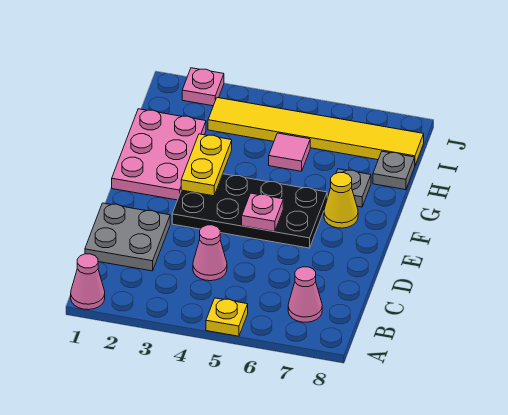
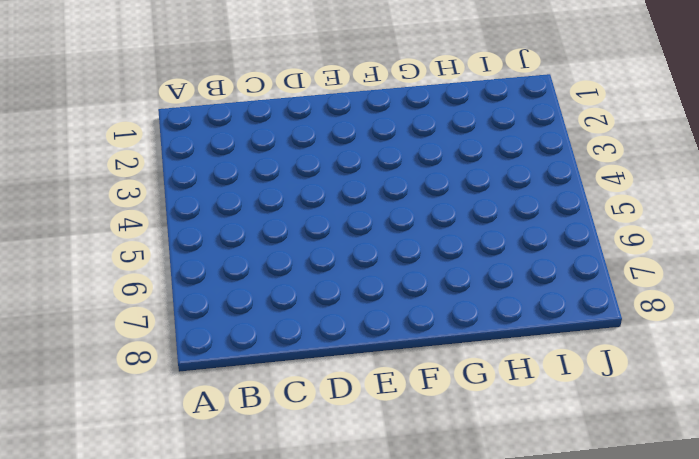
none -> pink cone A1 level 1
none -> yellow plate A5 level 1
none -> pink cone B7 level 1

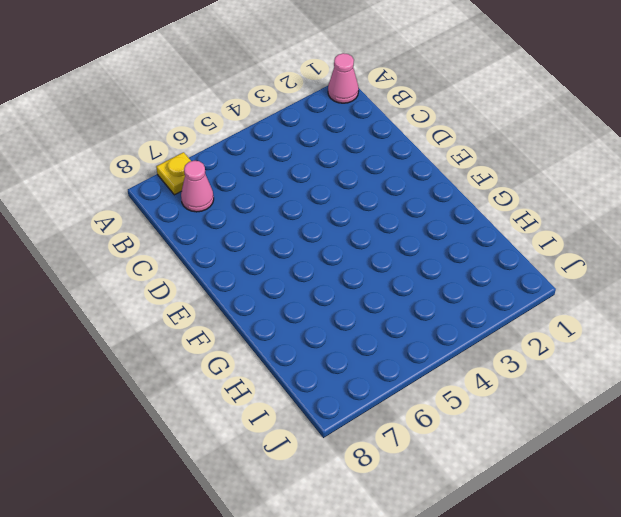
yellow plate A7 level 1 -> yellow plate A5 level 1
none -> grey plate C1:D2 level 1
none -> pink cone C4 level 1
none -> black plate E3:F6 level 1

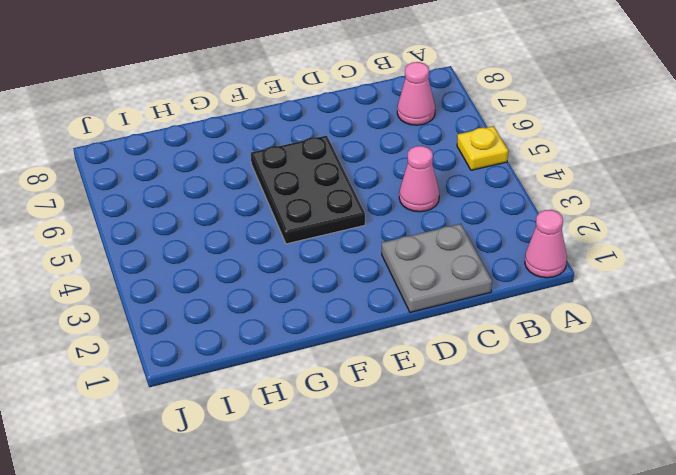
black plate E4:F6 level 1 -> black plate E3:F6 level 1
none -> pink plate F1:H2 level 1
none -> yellow cone F7 level 1
none -> grey plate G7 level 1

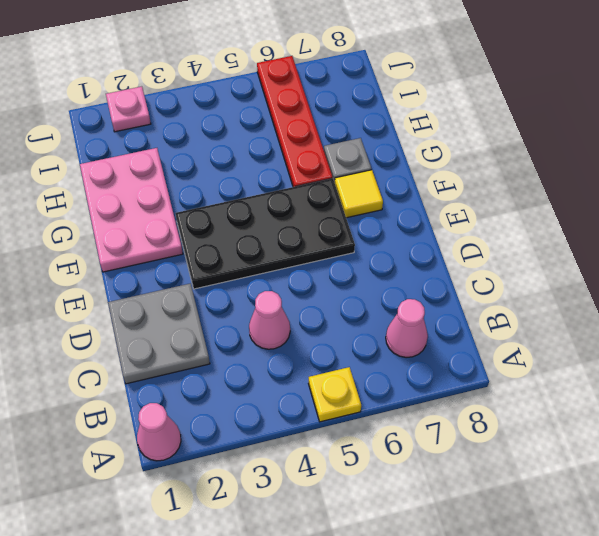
yellow tile F7 level 1 -> yellow cone F7 level 1
red plate G6:J6 level 1 -> yellow tile I3:I8 level 1
none -> pink tile H5 level 1
none -> grey plate H8 level 1
none -> pink plate E5 level 2

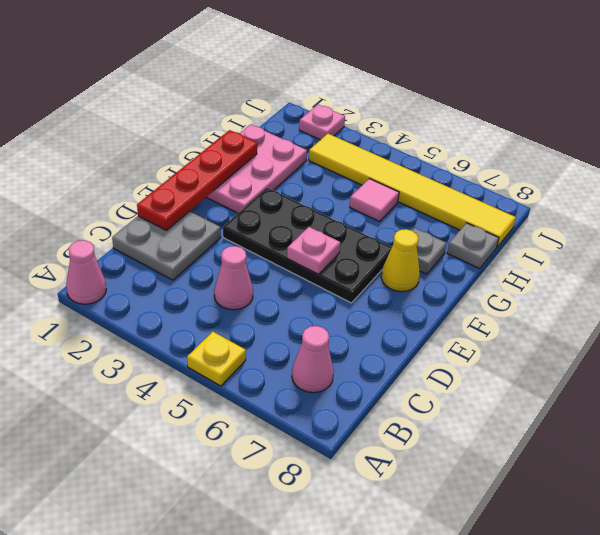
red plate D1:G1 level 2 -> none
none -> yellow plate F3:G3 level 2

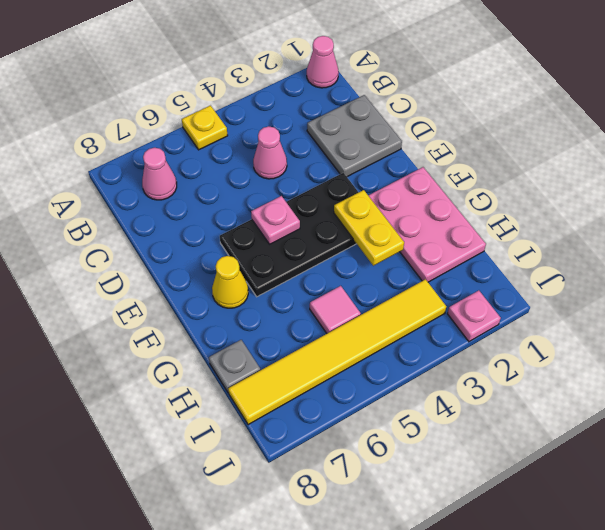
none -> grey plate G7 level 1

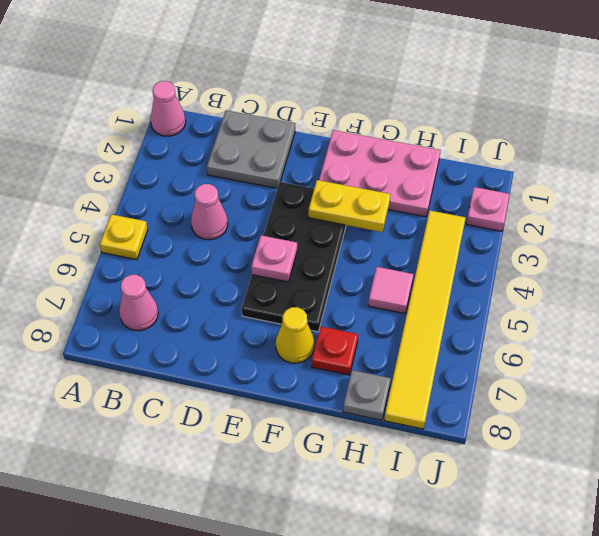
red plate G7 level 1 -> grey plate G7 level 1

